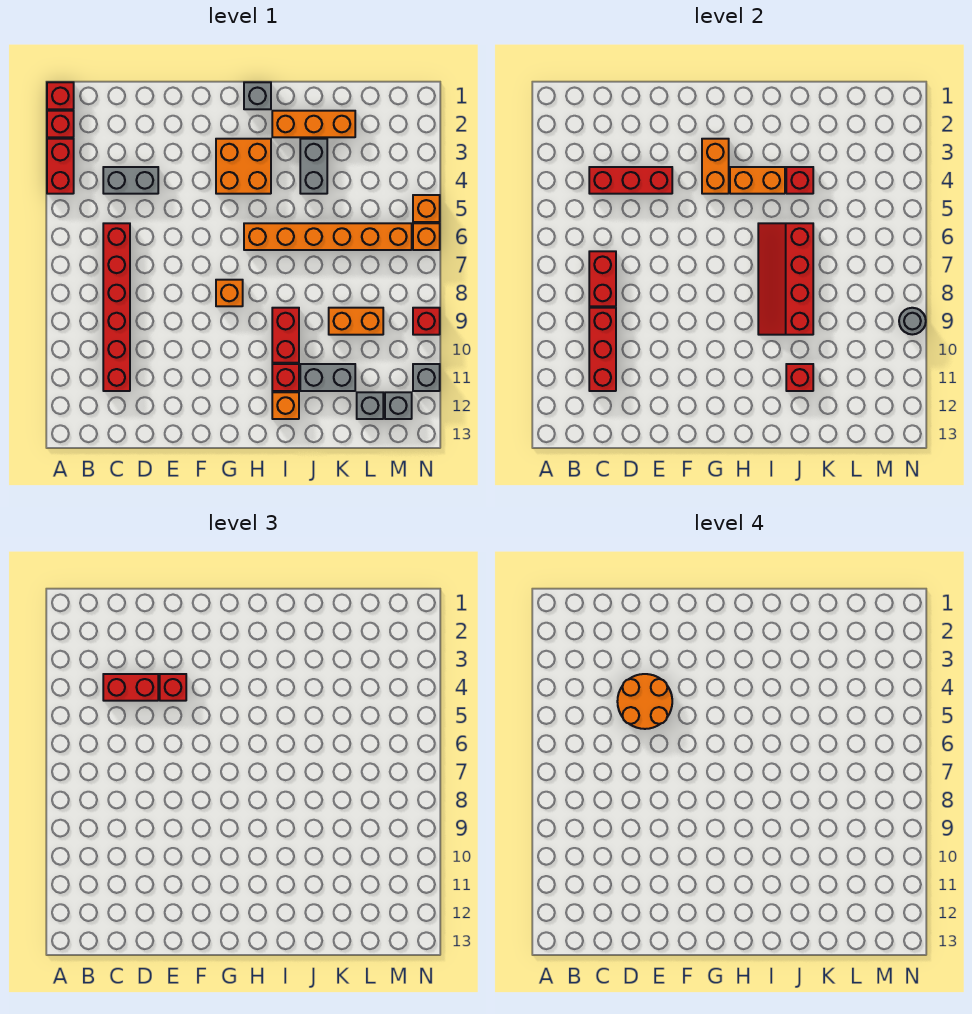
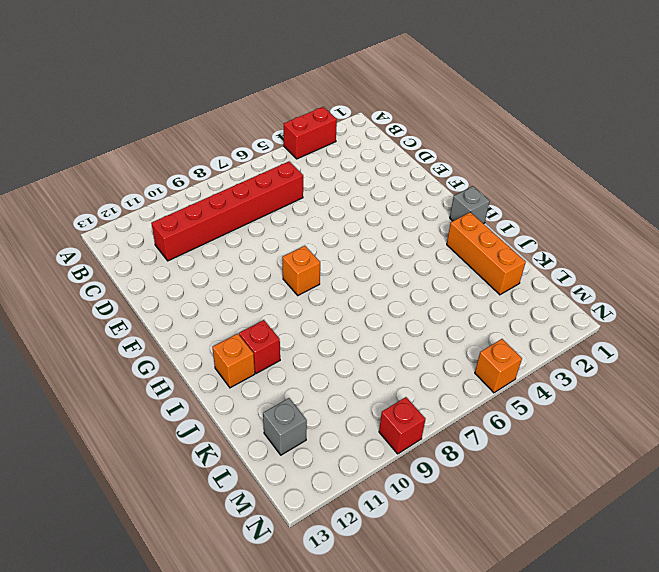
none -> red brick A1 level 1
none -> red brick A2 level 1
none -> grey brick C4:D4 level 1
none -> orange brick G3:H4 level 1

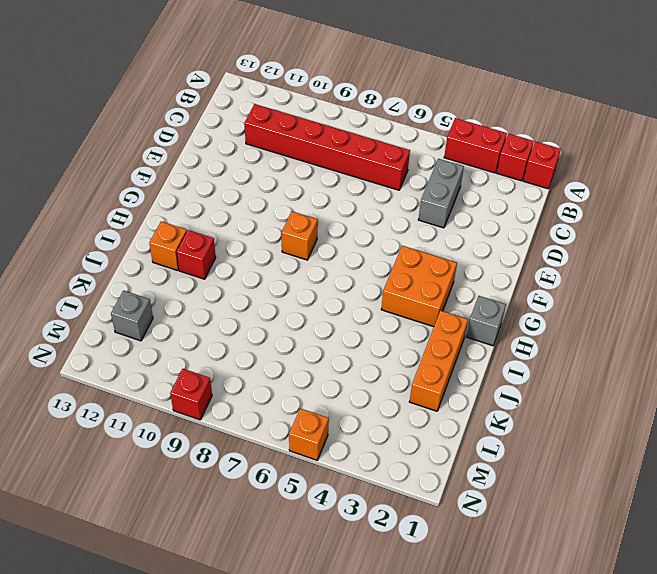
none -> orange brick H6:M6 level 1
none -> red brick I9:I10 level 1
none -> grey brick J3:J4 level 1
none -> grey brick J11:K11 level 1

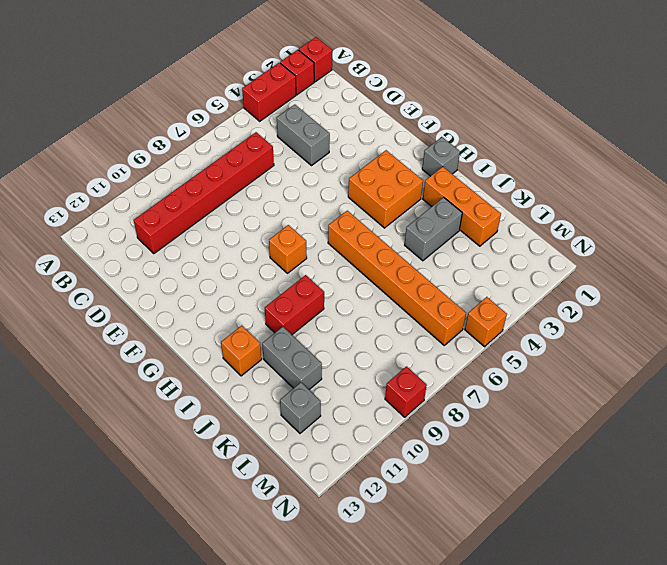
none -> red brick I11 level 1
none -> orange brick K9:L9 level 1
none -> grey brick M12 level 1
none -> orange brick N6 level 1

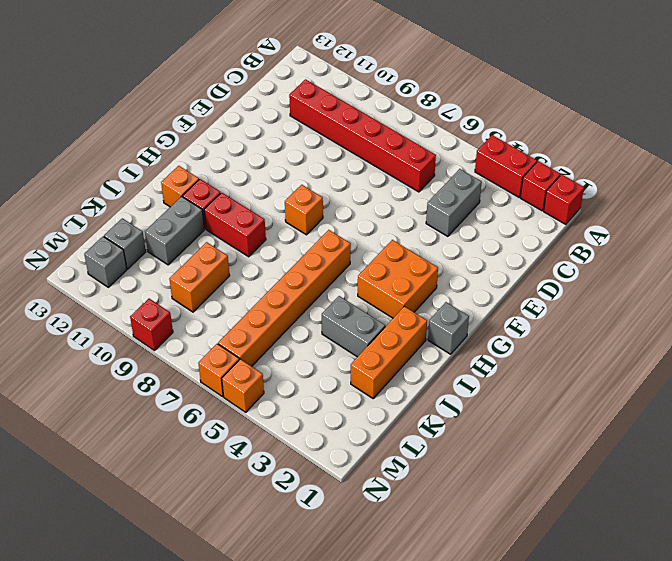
none -> grey brick N11 level 1
none -> red brick C4:E4 level 2
none -> red brick C7:C8 level 2
none -> red brick C9:C11 level 2

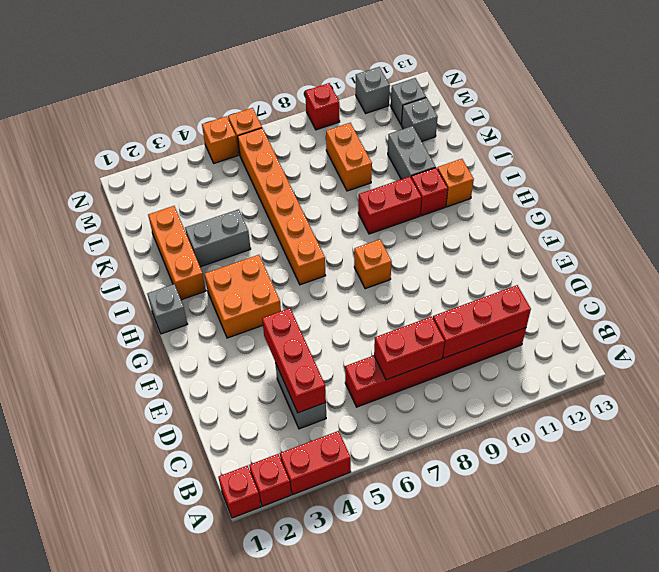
none -> orange brick G3:G4 level 2
none -> orange brick H4:I4 level 2
none -> red slope I6:J9 level 2 top J
none -> red brick J4 level 2

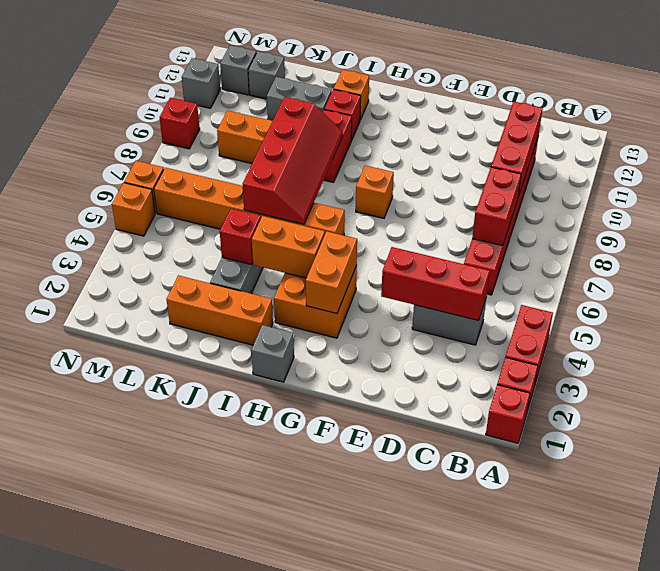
none -> red brick J11 level 2
none -> grey round brick N9 level 2
none -> red brick C4:D4 level 3
none -> red brick E4 level 3

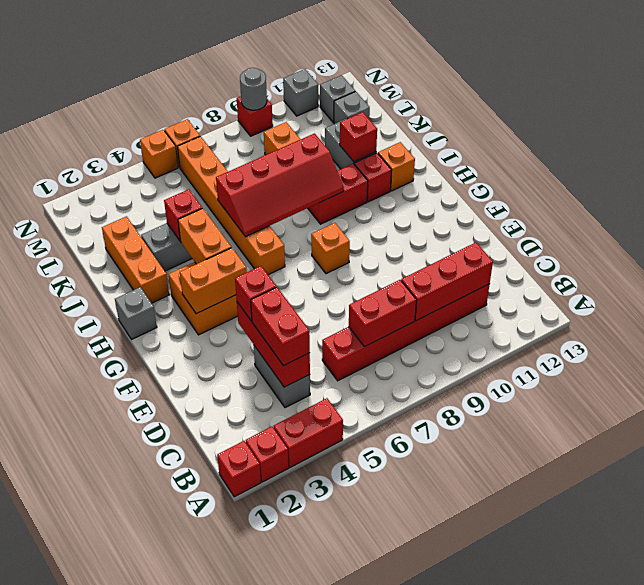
none -> orange round brick D4:E5 level 4

